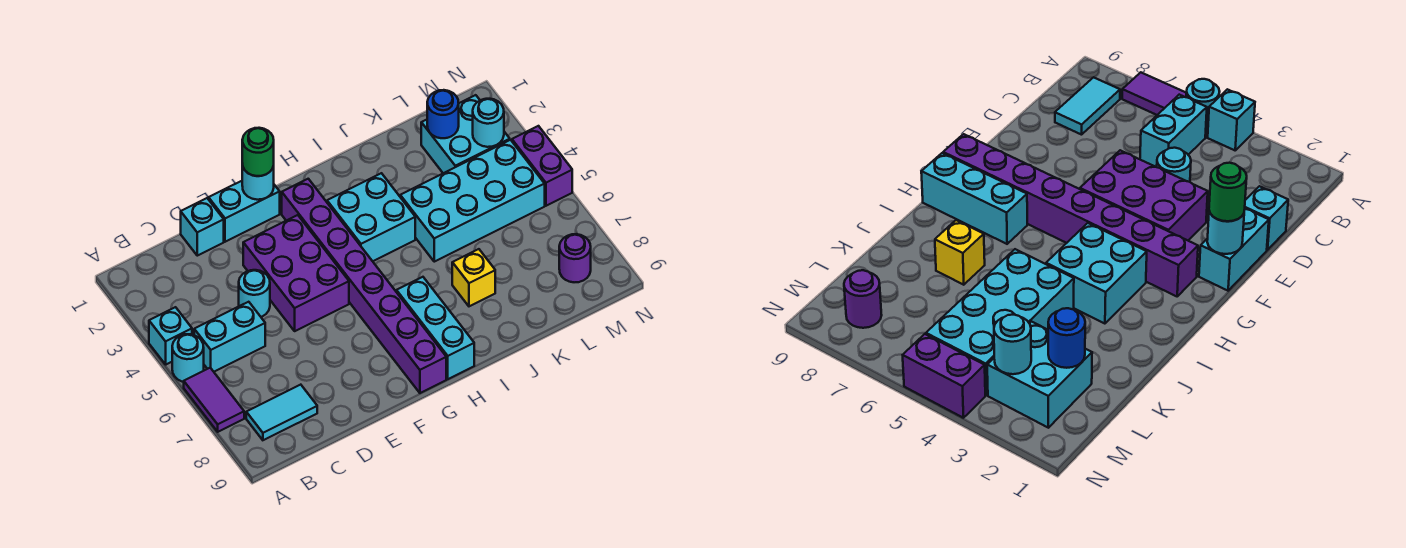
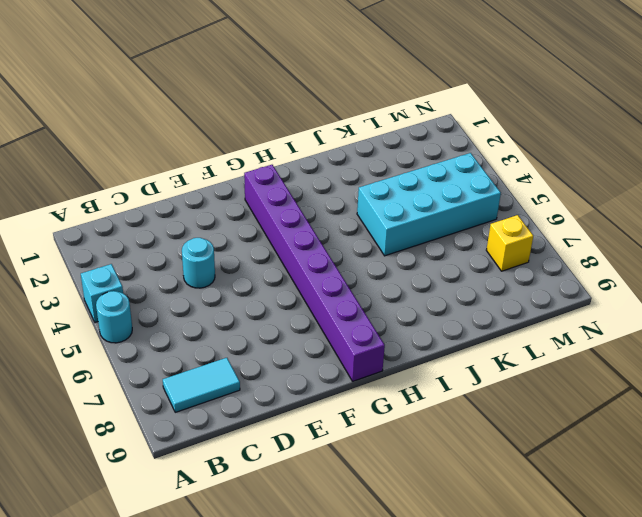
yellow brick M7 level 1 -> yellow brick J7 level 1
none -> purple tile A6:A7 level 1
none -> cyan brick B5:C5 level 1
none -> cyan brick D1 level 1

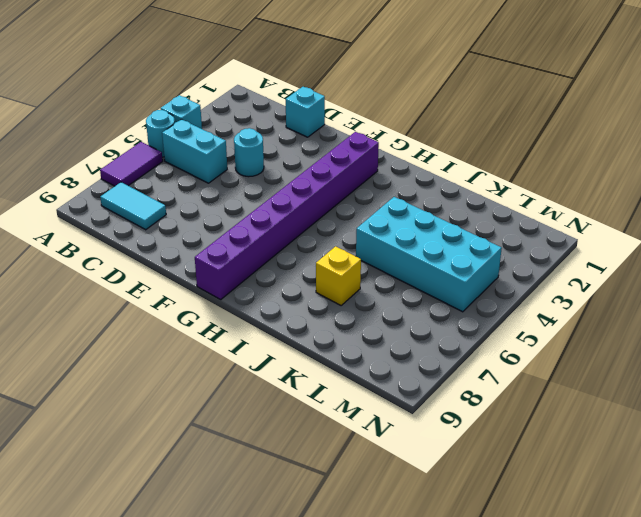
none -> cyan brick E1:F1 level 1
none -> purple brick E3:F5 level 1
none -> cyan brick H3:I4 level 1

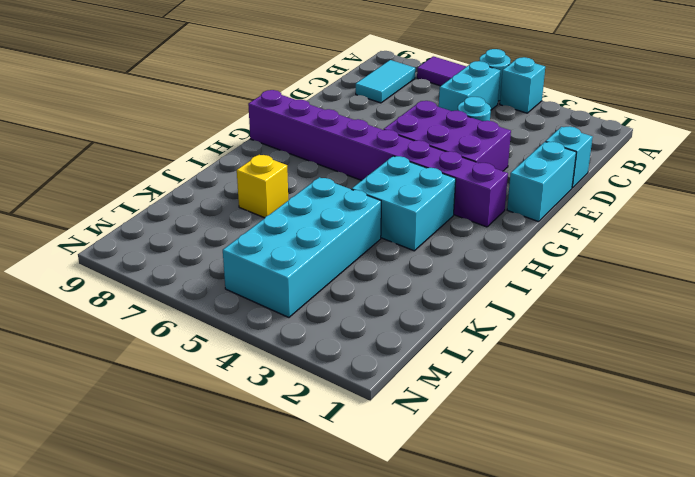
none -> cyan brick H7:H9 level 1
none -> cyan brick L2:M3 level 1
none -> purple round brick M8 level 1

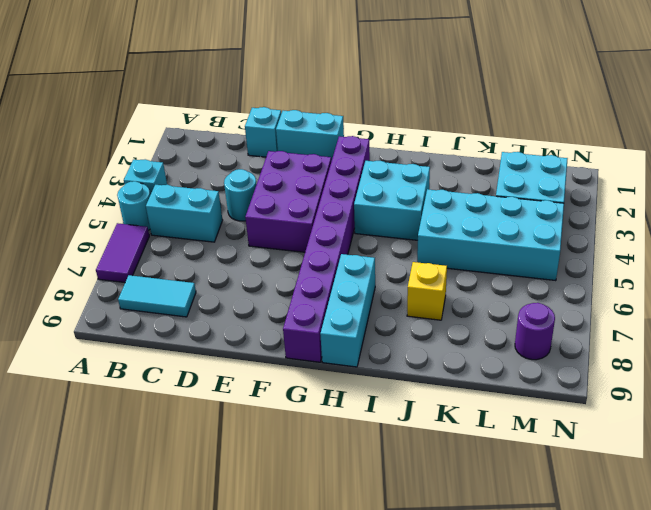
none -> purple brick N4:N5 level 1
none -> cyan round brick F1 level 2
none -> blue round brick L2 level 2

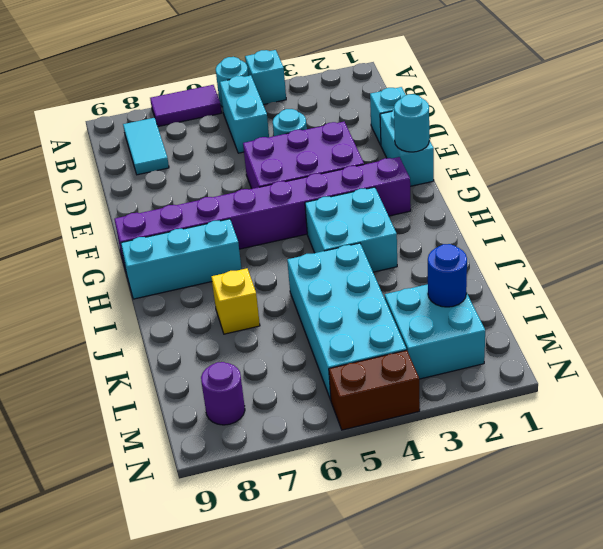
brown brick N4:N5 level 1 -> purple brick N4:N5 level 1
none -> cyan round brick M3 level 2
none -> green round brick F1 level 3

